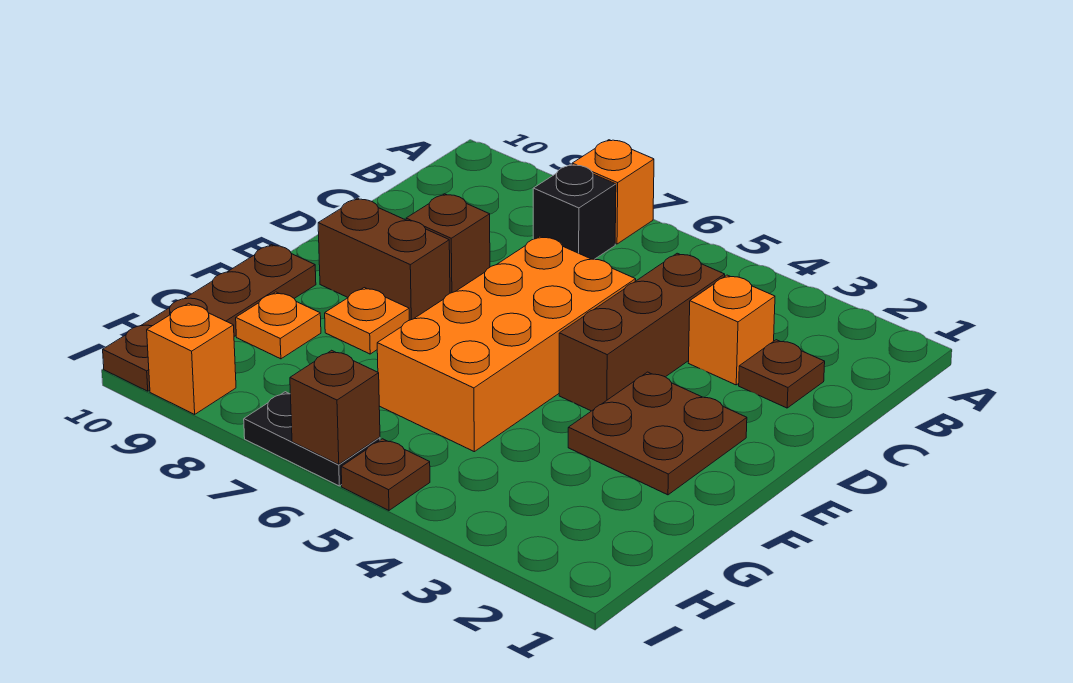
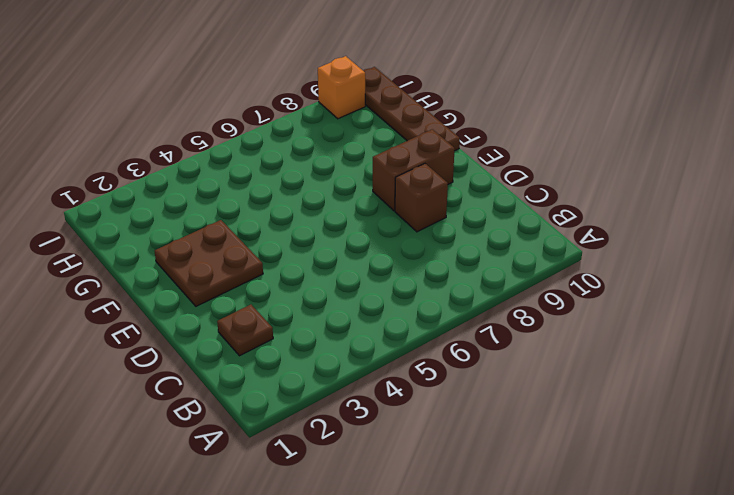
none -> orange brick A7 level 1
none -> black brick B7 level 1
none -> orange brick C3 level 1

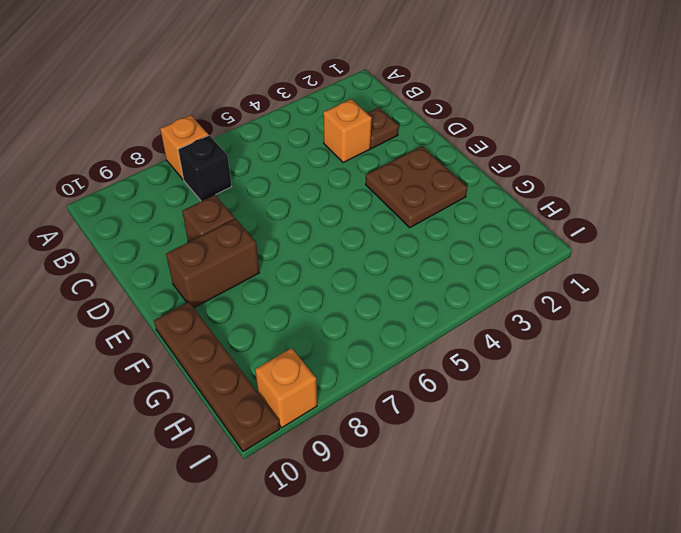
none -> brown brick C4:E4 level 1
none -> orange brick D5:G6 level 1
none -> orange plate F8 level 1

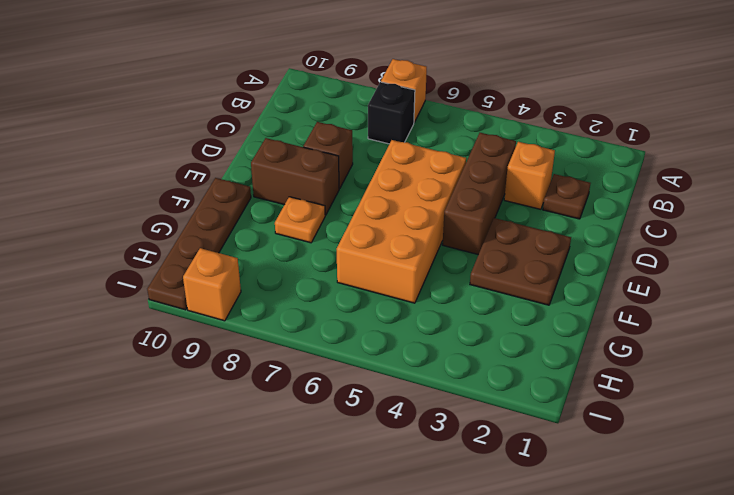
none -> orange plate G9 level 1
none -> brown plate I5 level 1
none -> black plate I6:I7 level 1

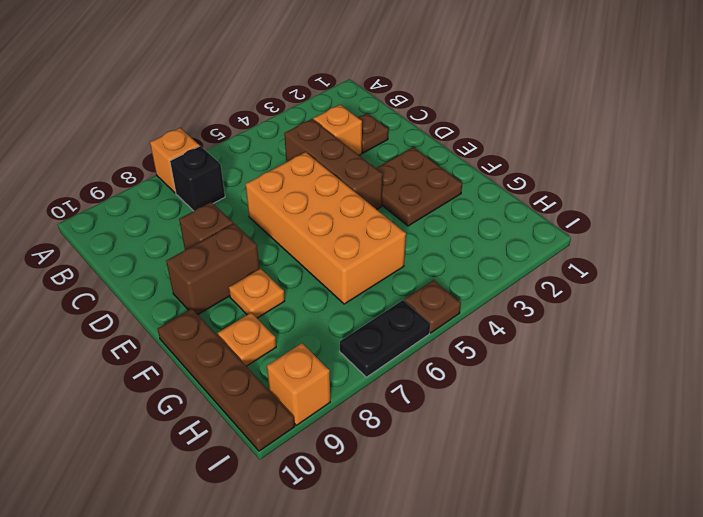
none -> brown brick I6 level 2

